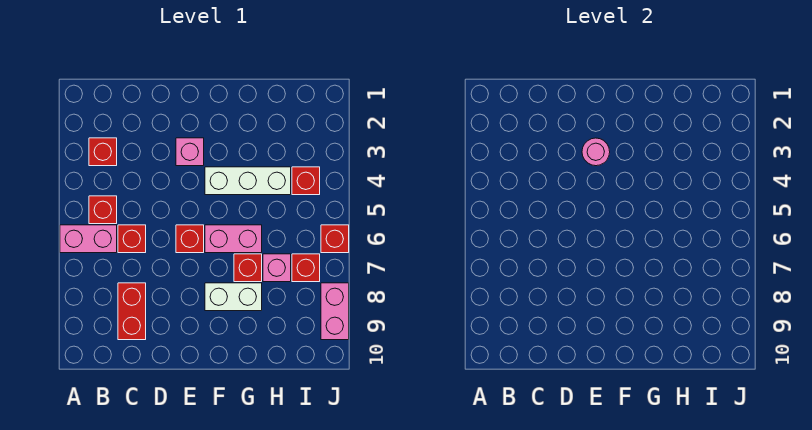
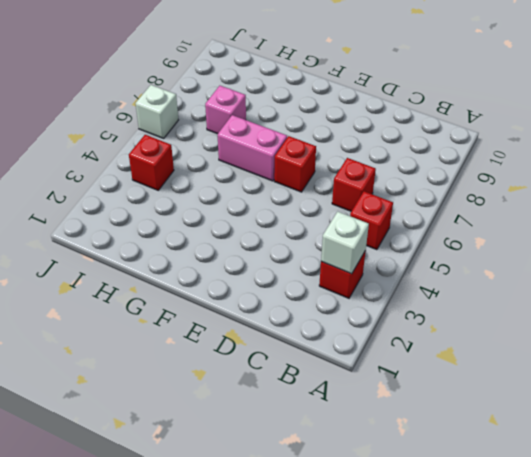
white brick B3 level 2 -> none
white brick J6 level 1 -> red brick J6 level 1
none -> pink brick A6:B6 level 1
none -> red brick C8:C9 level 1
none -> pink brick E3 level 1

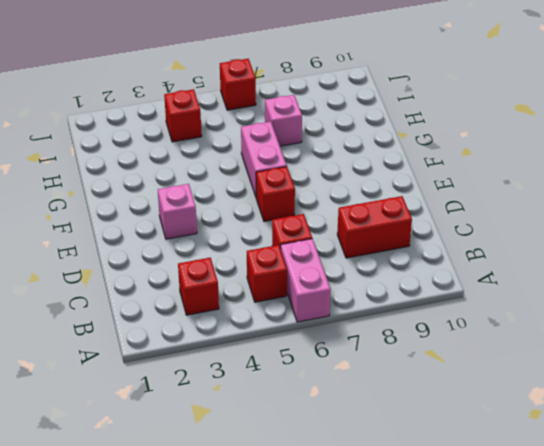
none -> white brick F4:H4 level 1
none -> white brick F8:G8 level 1
none -> red brick G7 level 1

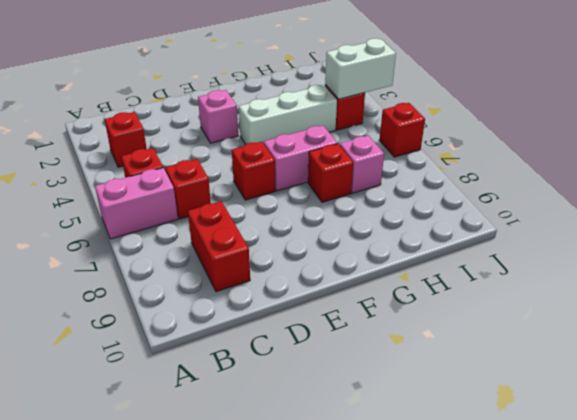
white brick I4:J4 level 2 -> white brick F8:G8 level 1
none -> red brick I7 level 1
none -> pink brick J8:J9 level 1
none -> pink round brick E3 level 2

